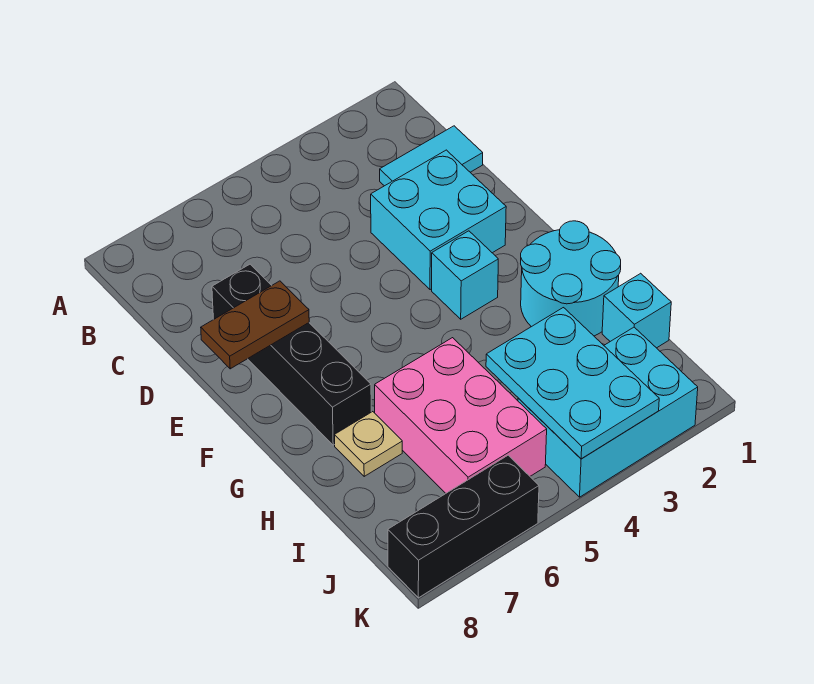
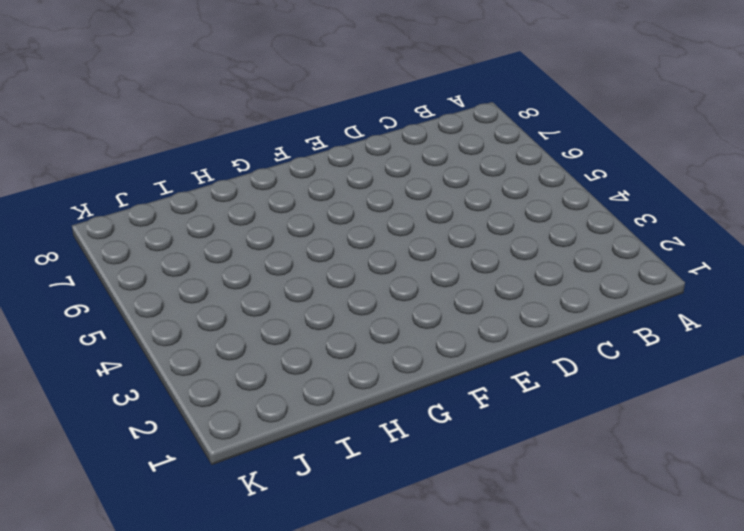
none -> cyan tile C1:C2 level 1
none -> cyan brick D2:E3 level 1
none -> black brick D7:G7 level 1

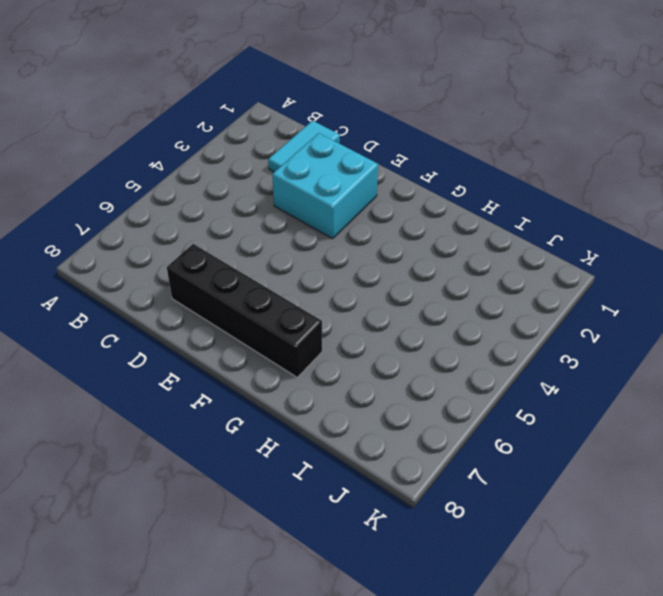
none -> cyan brick F3 level 1
none -> cyan round brick G1:H2 level 1
none -> pink brick H5:J6 level 1

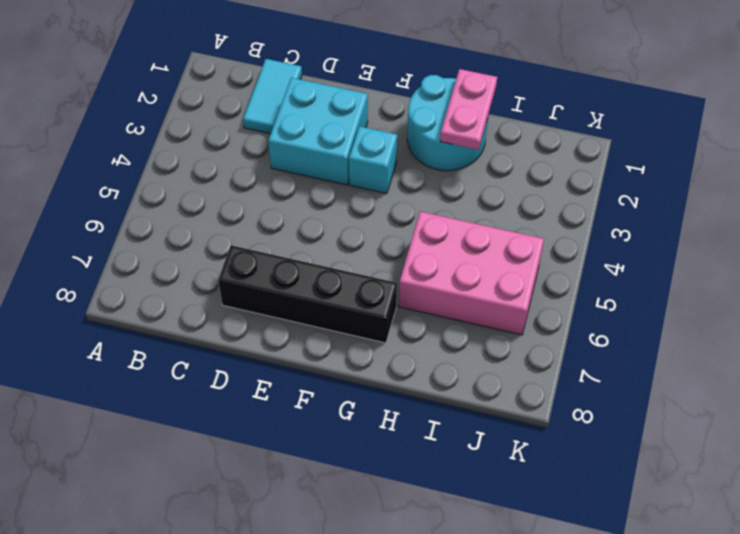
pink plate H1:H2 level 2 -> none
none -> tan plate H7 level 1
none -> cyan brick I1 level 1
none -> cyan brick J2:K4 level 1

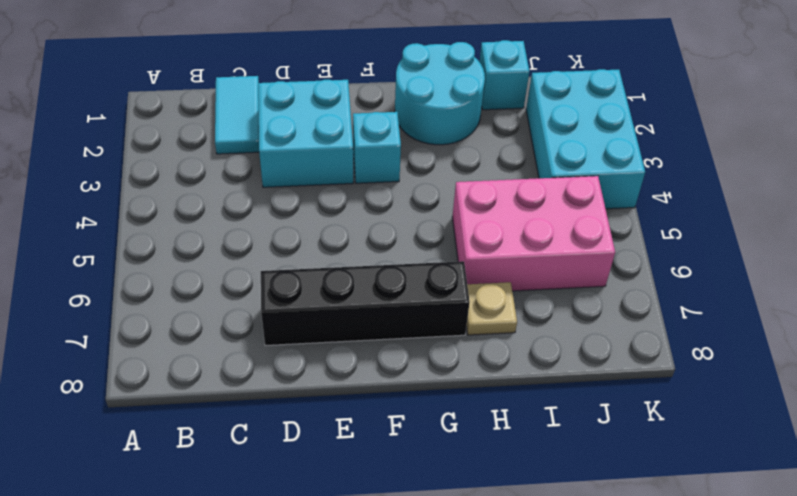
none -> black brick K6:K8 level 1
none -> brown plate E7:E8 level 2
none -> cyan plate I3:K4 level 2

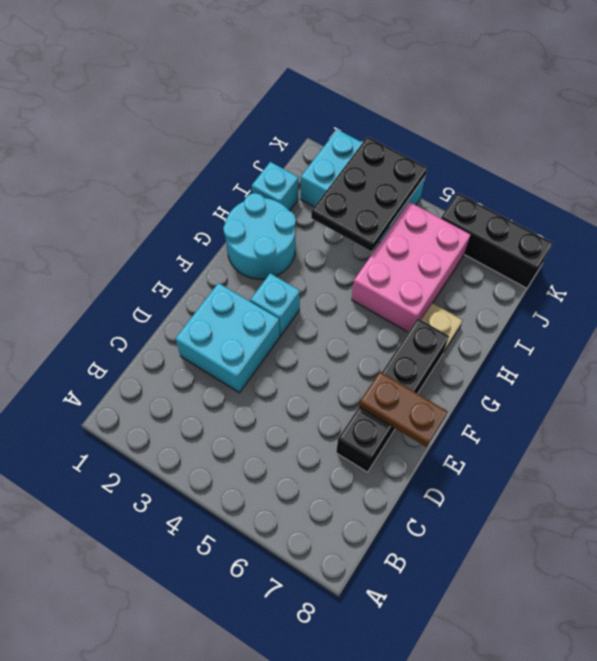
black plate I3:K4 level 2 -> cyan plate I3:K4 level 2
none -> cyan tile C1:C2 level 1

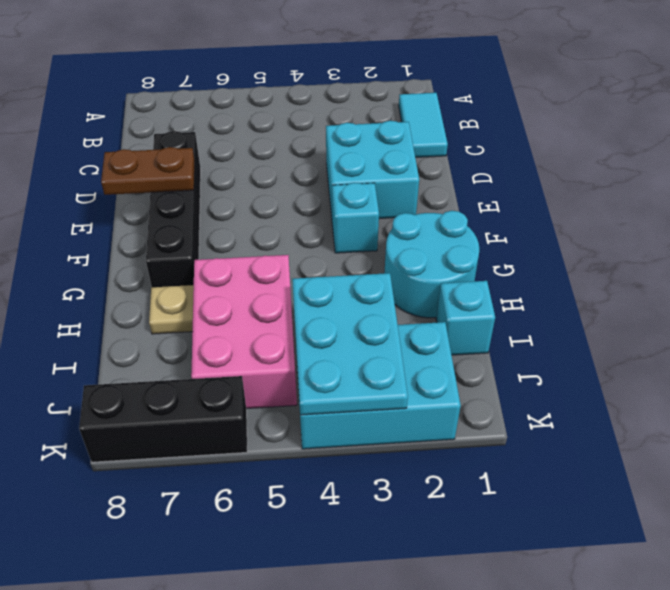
cyan tile B1:C1 level 1 -> cyan tile C1:C2 level 1

